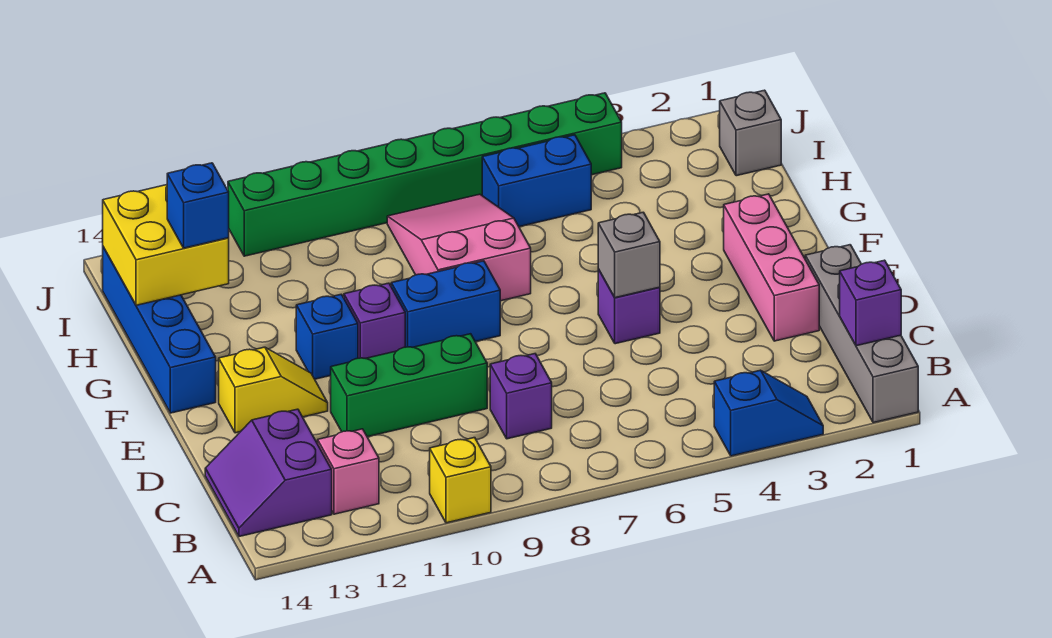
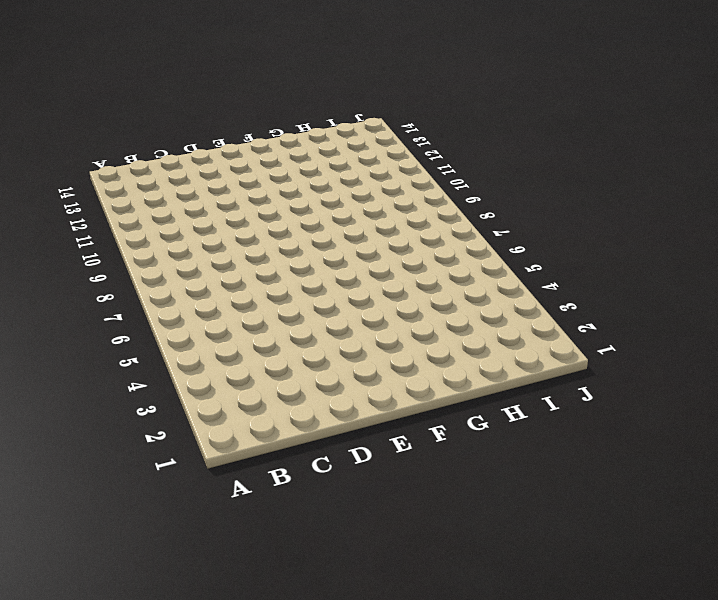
none -> grey brick A1:D1 level 1
none -> blue slope A3:A4 level 1 top 4
none -> yellow brick A10 level 1

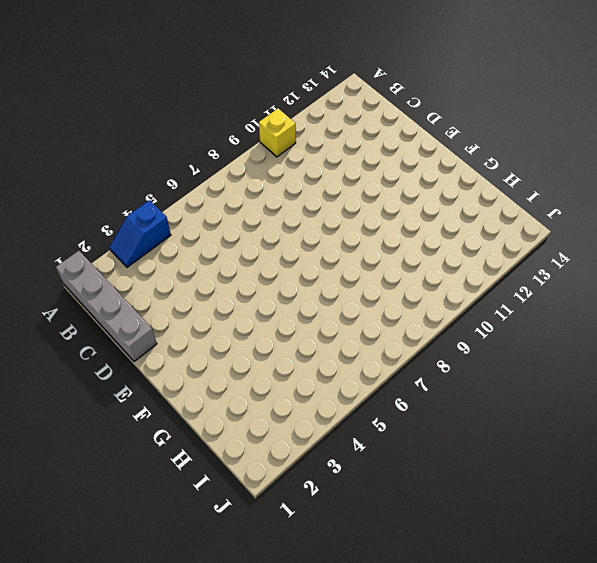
none -> pink brick B12 level 1
none -> purple slope B13:C14 level 1 top 13
none -> purple brick C8 level 1

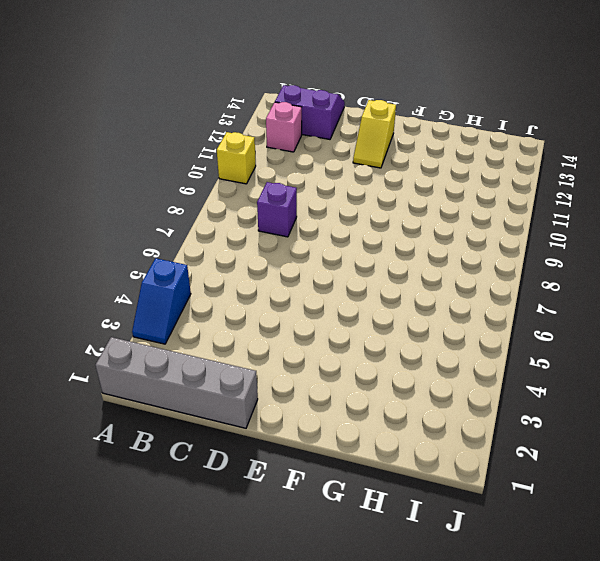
none -> pink brick D2:F2 level 1
none -> green brick D9:D11 level 1
none -> purple brick E5 level 1

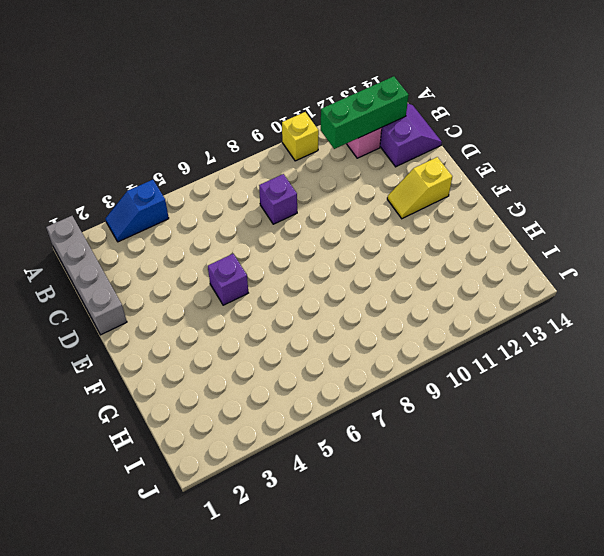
green brick B11:B13 level 2 -> green brick D9:D11 level 1
none -> pink brick D2:F2 level 1
none -> blue brick F8:F9 level 1
none -> purple brick F10 level 1

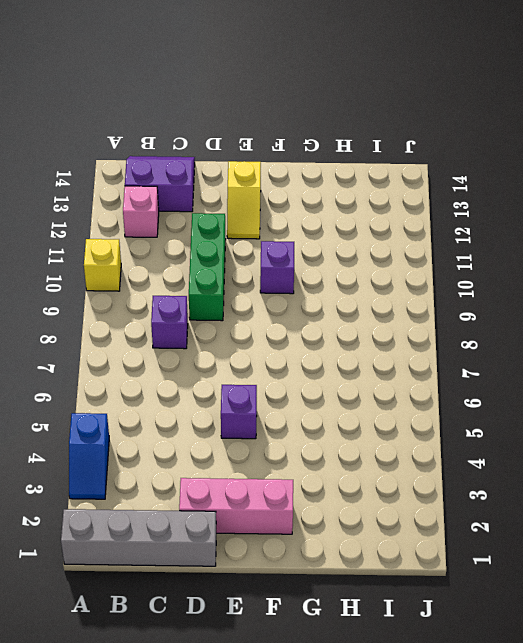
none -> blue brick F8:F9 level 1
none -> blue brick F11 level 1
none -> blue brick F14:I14 level 1

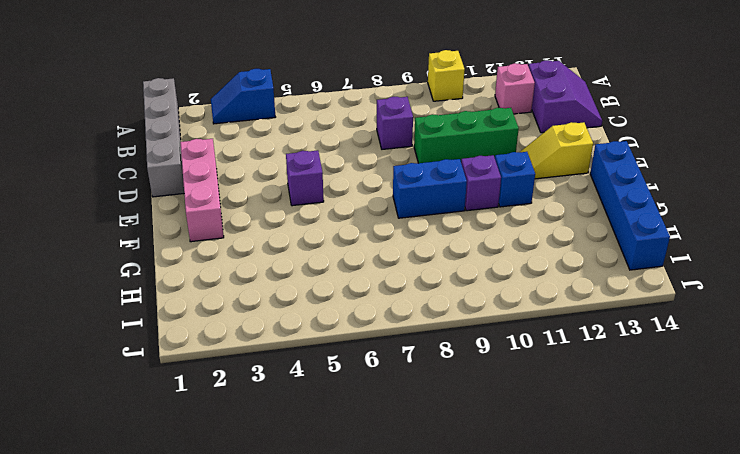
none -> pink slope G7:I8 level 1 top G
none -> grey brick I1 level 1
none -> blue brick I5:I6 level 1

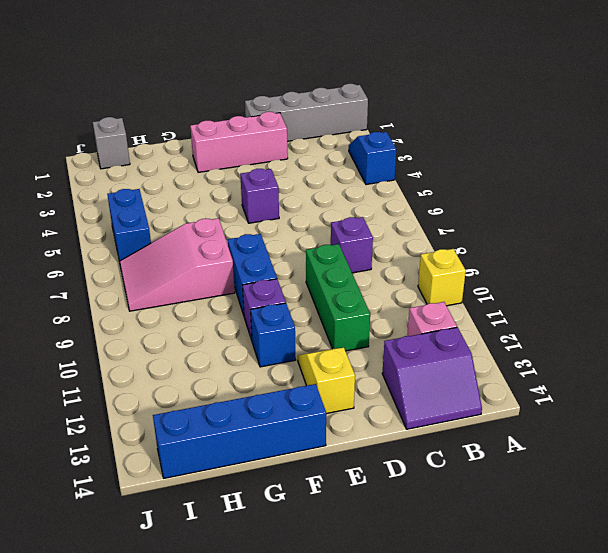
none -> green brick J4:J11 level 1
none -> purple brick B1 level 2
none -> grey brick E5 level 2

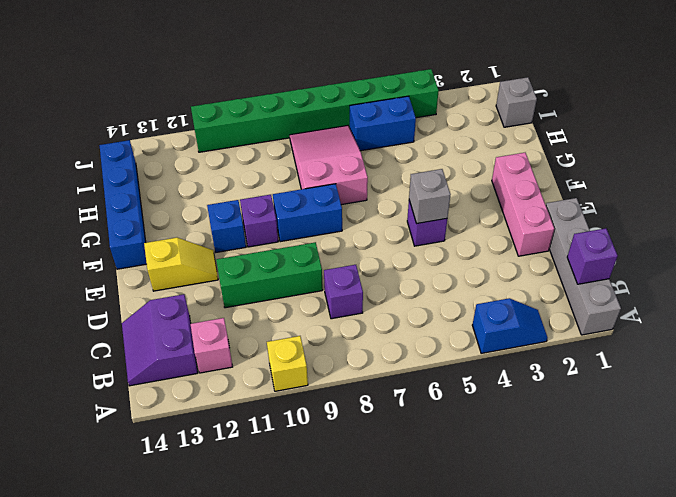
none -> yellow brick H13:I14 level 2
none -> blue brick H13 level 3

